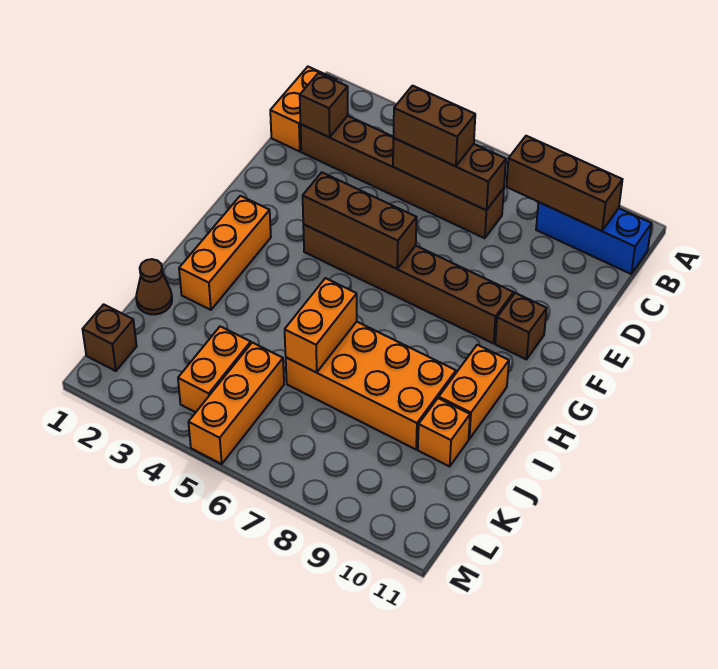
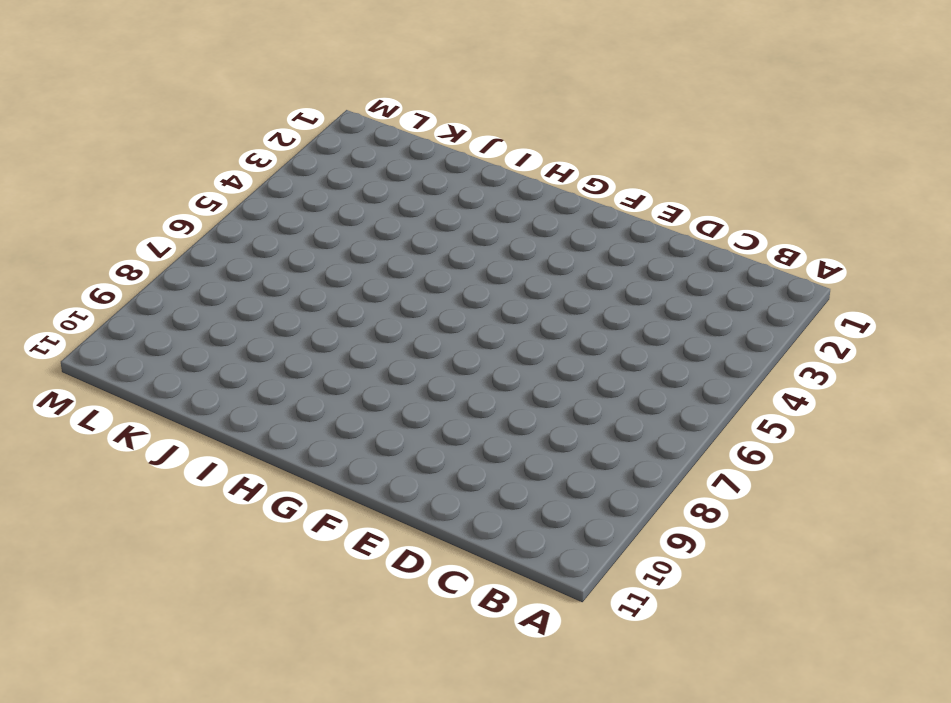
none -> orange brick B1:C1 level 1
none -> blue brick B9:B11 level 1
none -> brown brick C2:C7 level 1

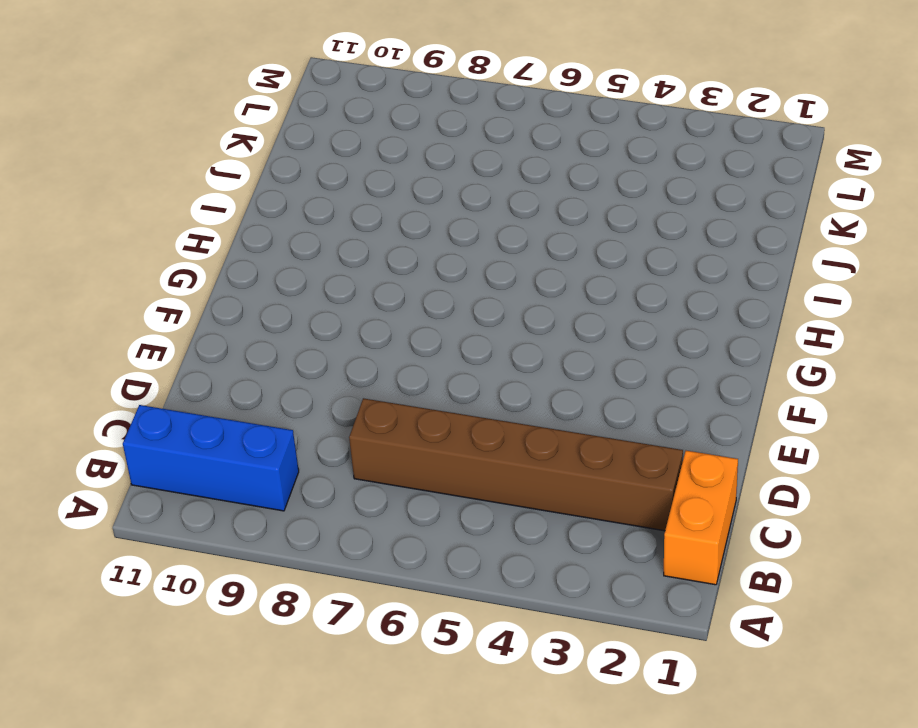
none -> brown brick F4:F9 level 1
none -> brown brick F10 level 1
none -> orange brick G2:I2 level 1

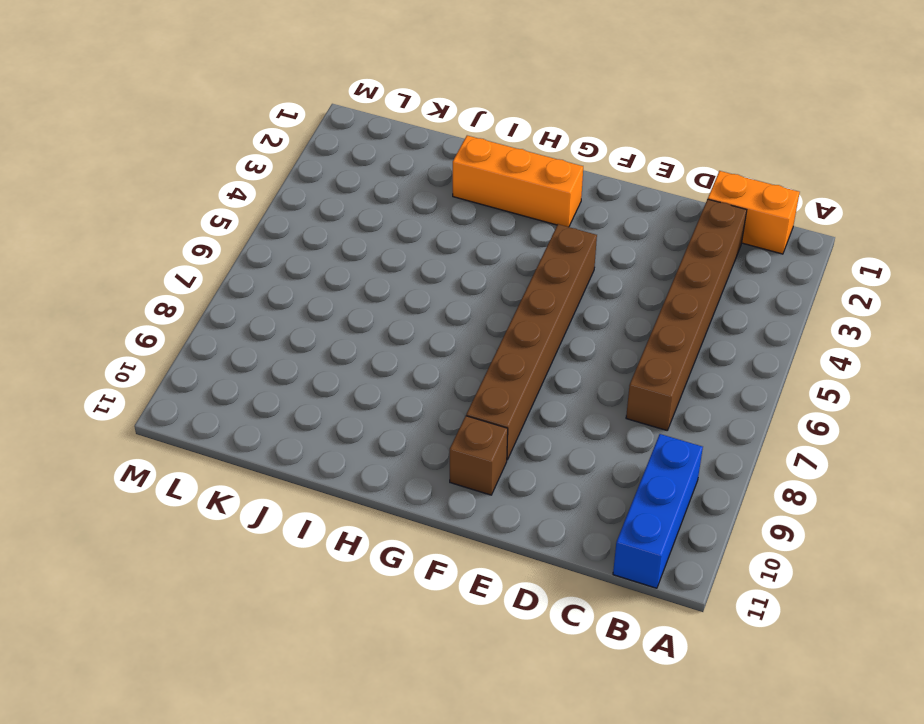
none -> orange brick H10:I10 level 1
none -> orange brick I6:J9 level 1
none -> brown cone J1 level 1

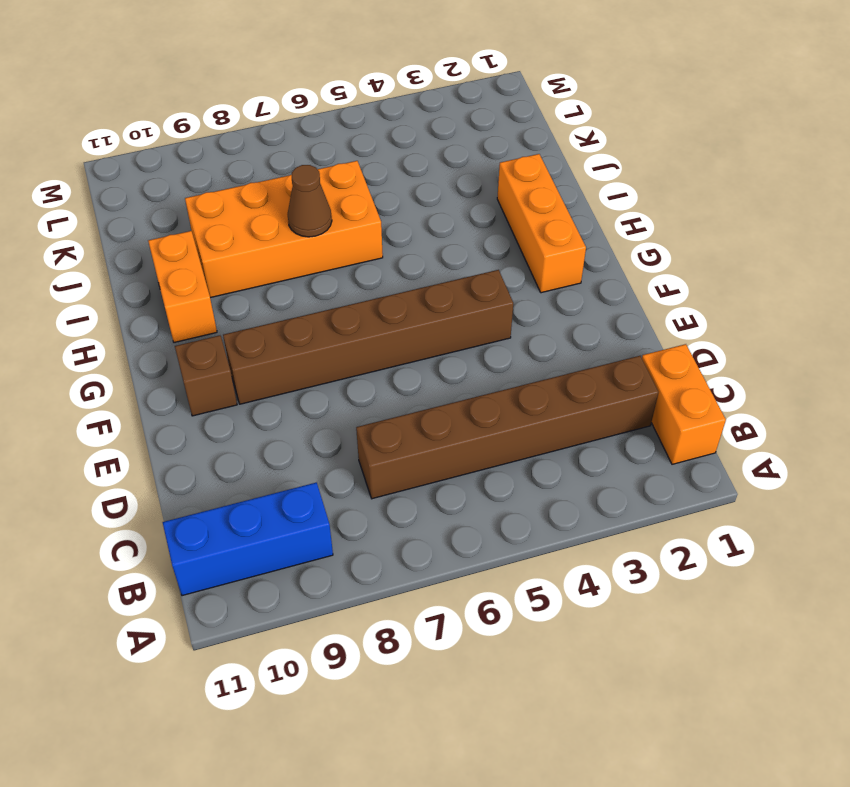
brown cone I7 level 2 -> brown cone J1 level 1
none -> orange brick J10 level 1
none -> orange brick K4:L4 level 1
none -> orange brick K5:M5 level 1

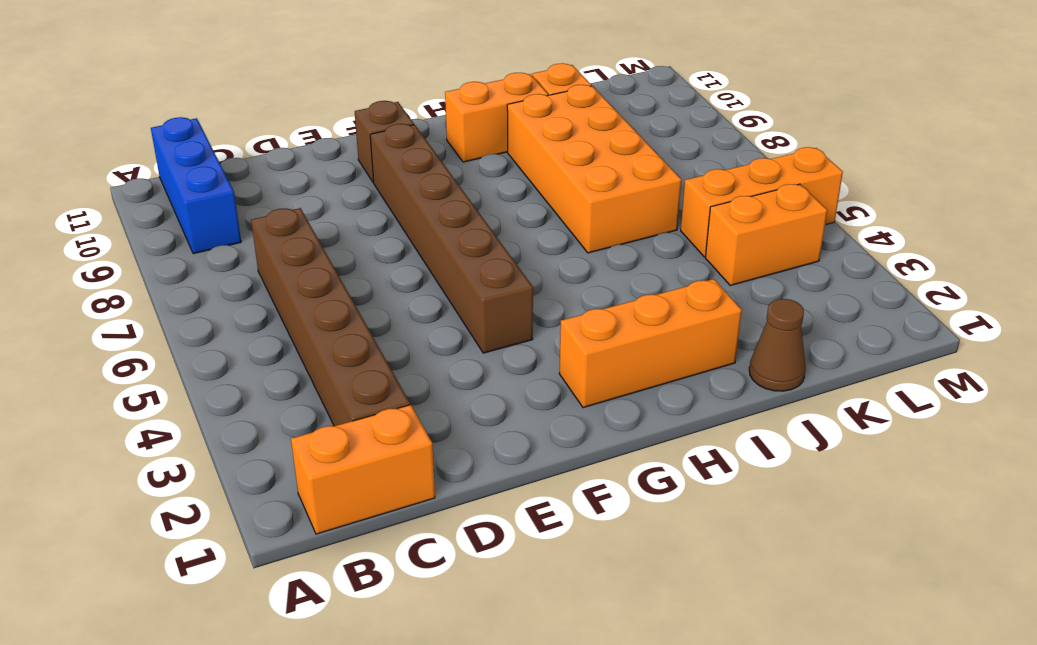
none -> brown brick L1 level 1
none -> brown brick B8:B10 level 2
none -> brown brick C2 level 2

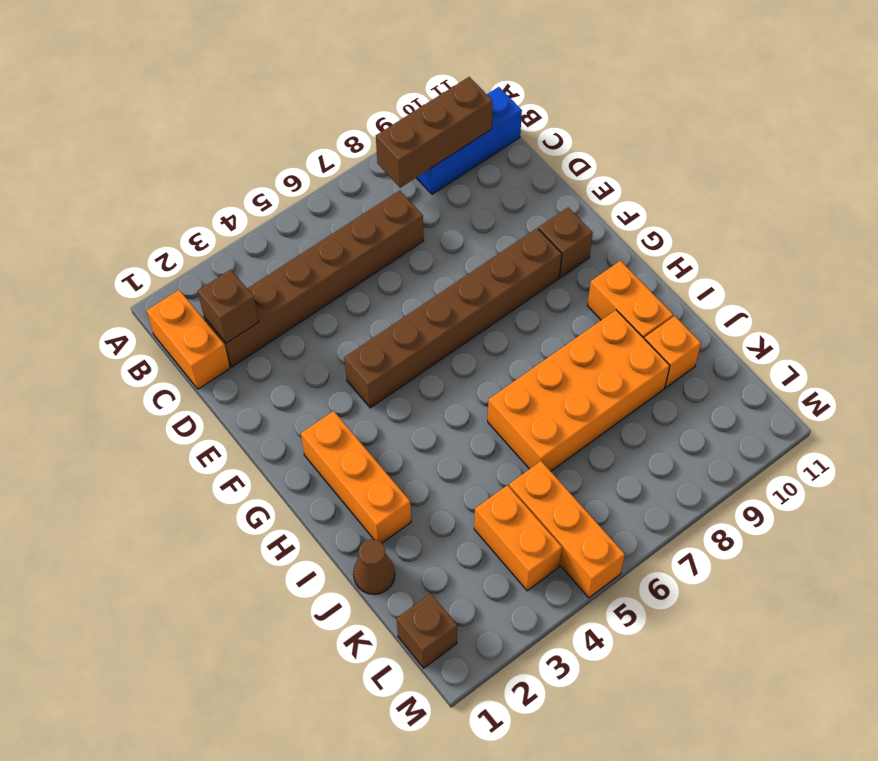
none -> brown brick C5:C7 level 2
none -> brown brick F4:F6 level 2
none -> orange brick I6:J6 level 2

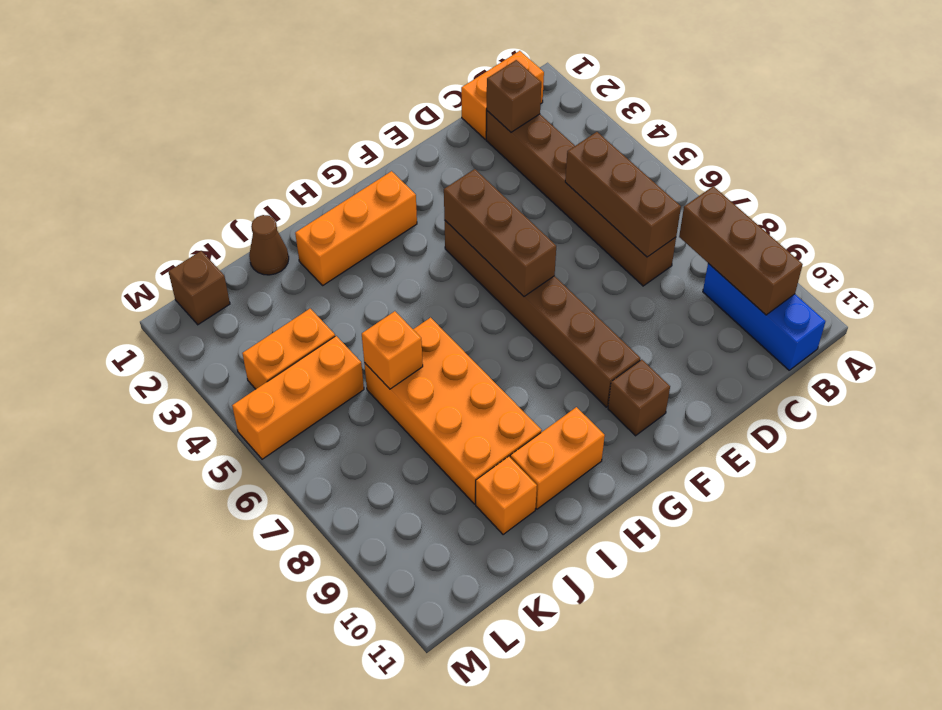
orange brick J6 level 2 -> orange brick I6:J6 level 2
none -> brown brick C5:C6 level 3

